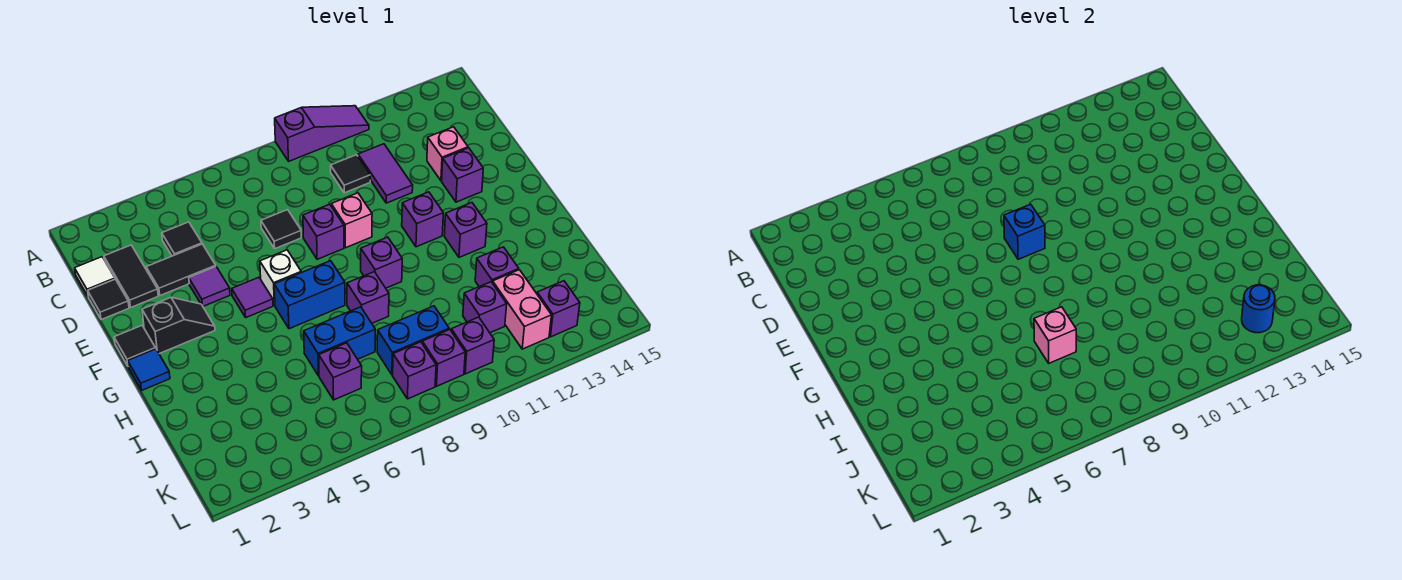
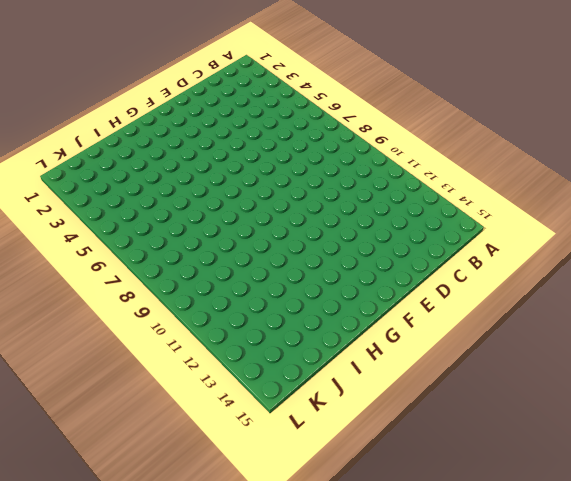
none -> purple slope A9:A11 level 1 top 9
none -> white tile C1 level 1
none -> black tile C2:D2 level 1
none -> black tile C4 level 1

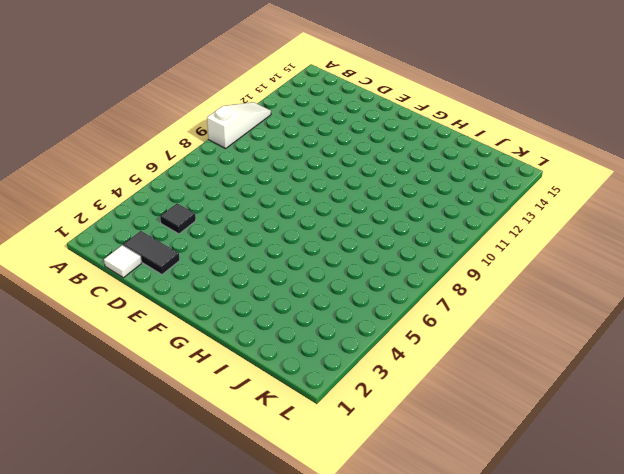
white slope A9:A11 level 1 top 9 -> purple slope A9:A11 level 1 top 9
none -> black tile C10 level 1
none -> purple tile C11:D11 level 1
none -> black tile D1 level 1
none -> black tile D3:D4 level 1

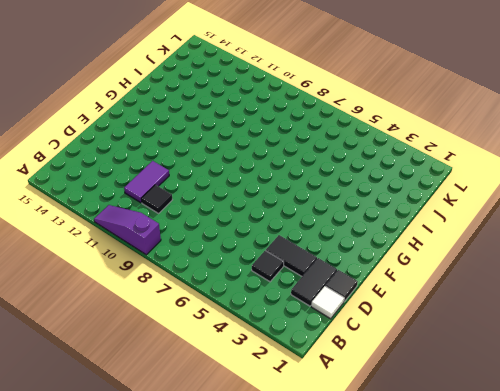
none -> black tile D7 level 1
none -> pink brick D13 level 1
none -> purple tile E4 level 1
none -> purple brick E8 level 1

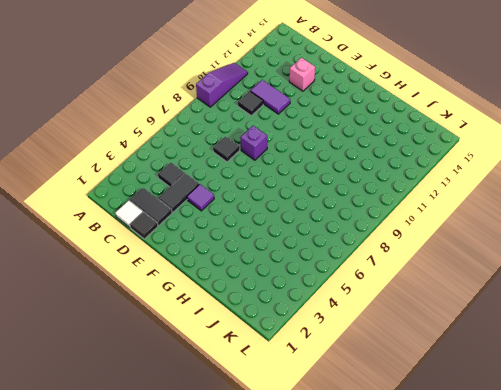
none -> pink brick E9 level 1
none -> purple brick E13 level 1
none -> black tile F1 level 1
none -> black slope F2:F3 level 1 top 2

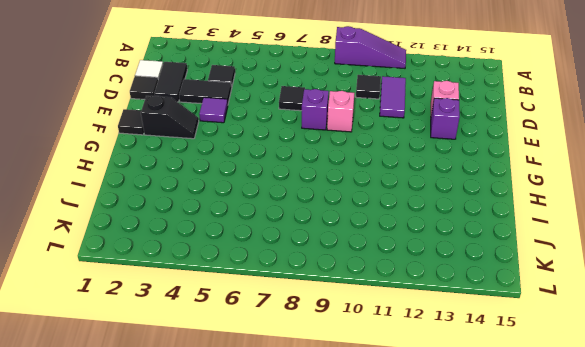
none -> purple tile F5 level 1
none -> white brick F6 level 1
none -> purple brick F11 level 1
none -> blue tile G1 level 1

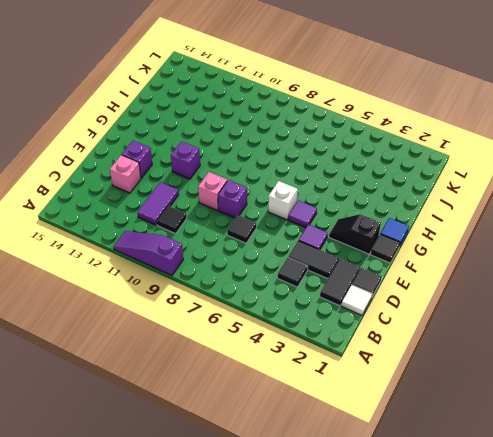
none -> blue brick G6:G7 level 1
none -> purple brick G9 level 1
none -> purple brick G12 level 1
none -> purple brick H8 level 1

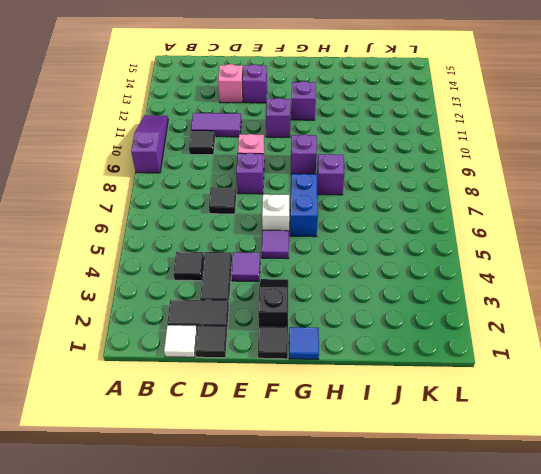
none -> blue brick I6:I7 level 1
none -> purple brick I12 level 1
none -> purple brick J6 level 1
none -> blue brick J8:J9 level 1

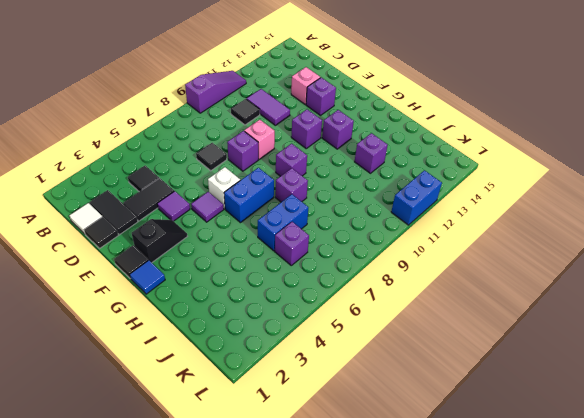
blue brick L11:L12 level 1 -> blue brick J8:J9 level 1
none -> purple brick J11 level 1
none -> pink brick J12:K12 level 1
none -> purple brick K8 level 1
none -> purple brick K9 level 1

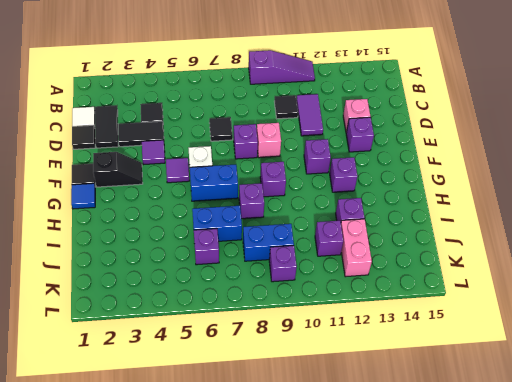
none -> purple brick K8 level 1
none -> purple brick K10 level 1
none -> purple brick K13 level 1
none -> blue brick E8 level 2

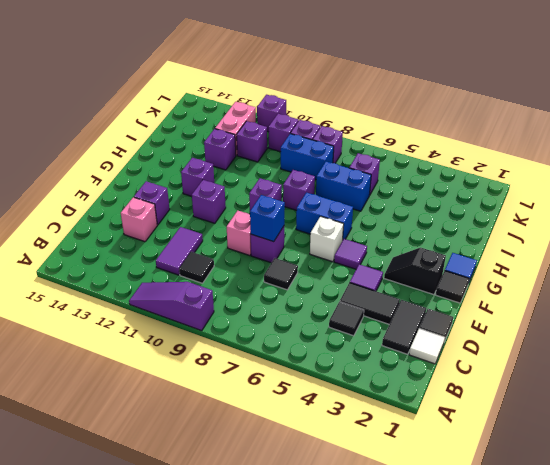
purple brick L11 level 1 -> purple brick K13 level 1
none -> pink brick I7 level 2
none -> blue round brick K13 level 2

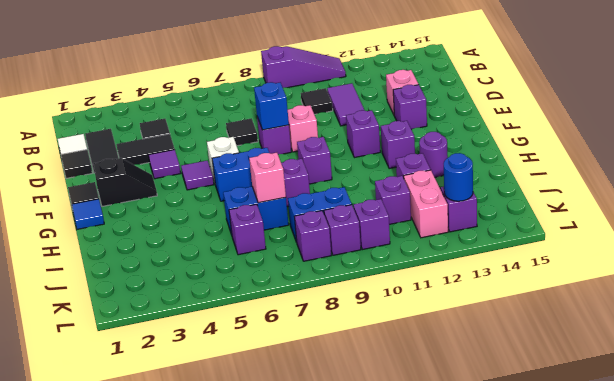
purple round brick H13 level 1 -> none

